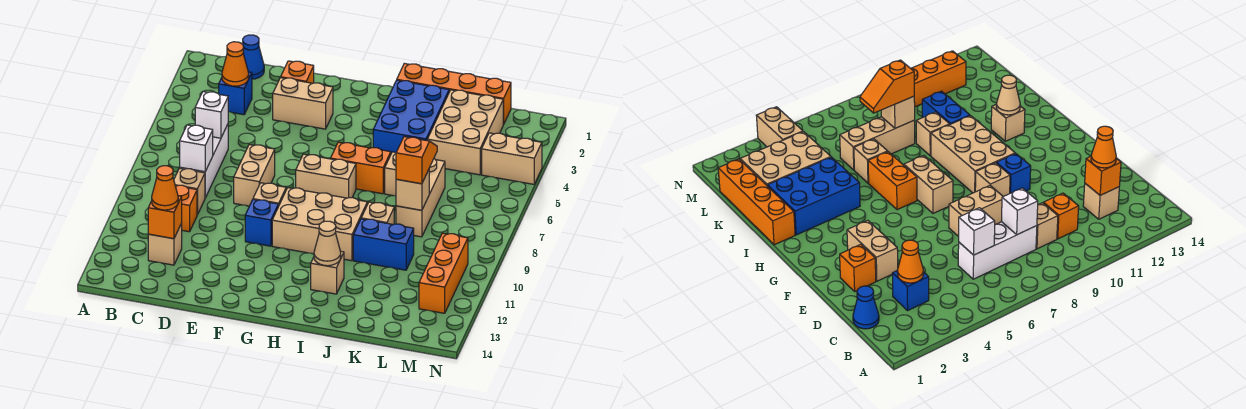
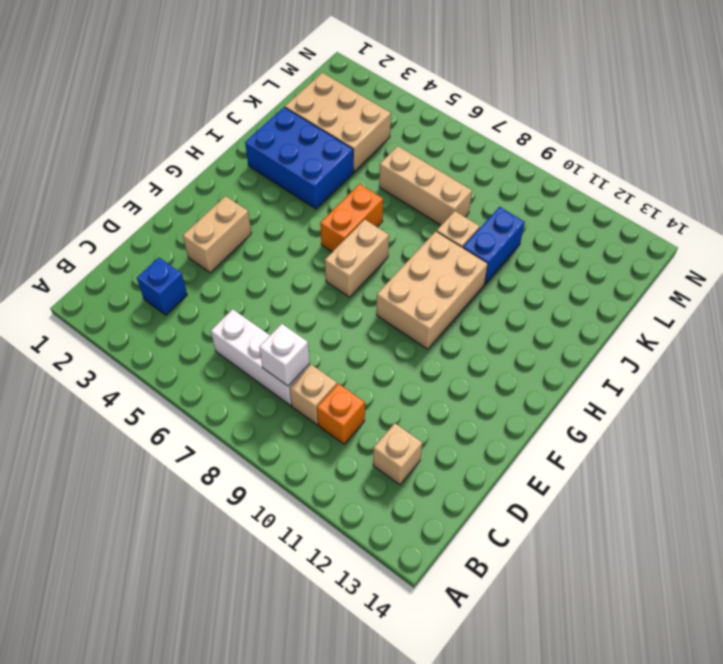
none -> blue cone C1 level 1
none -> orange brick E2 level 1
none -> tan brick E7:E8 level 1
none -> tan brick F9 level 1

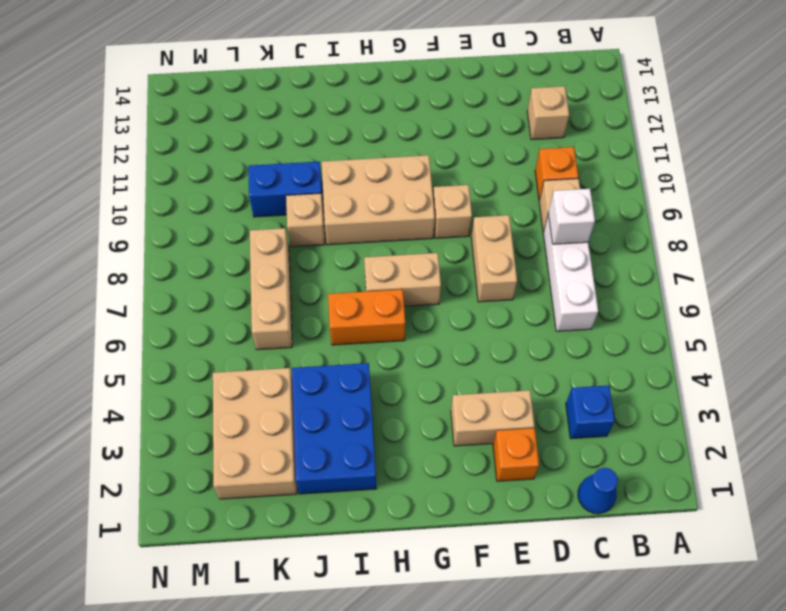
none -> blue brick F10 level 1
none -> orange brick I1:L1 level 1
none -> tan brick I12 level 1
none -> tan brick J6 level 1

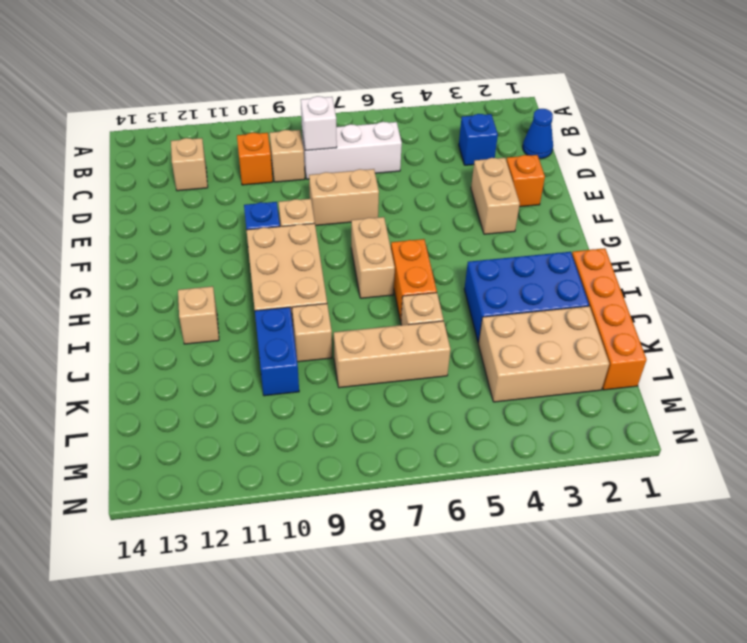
none -> tan brick M4:N4 level 1
none -> orange brick M10:M12 level 1
none -> orange cone C3 level 2
none -> white brick C6 level 2

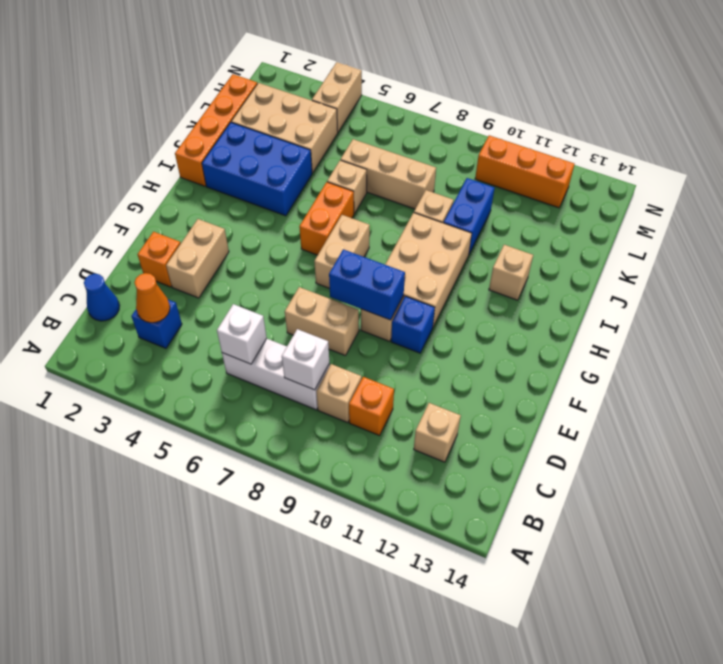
blue brick F8:F9 level 2 -> none
none -> orange brick C12 level 2
none -> tan cone I12 level 2
none -> tan brick K8 level 2
none -> orange cone C12 level 3

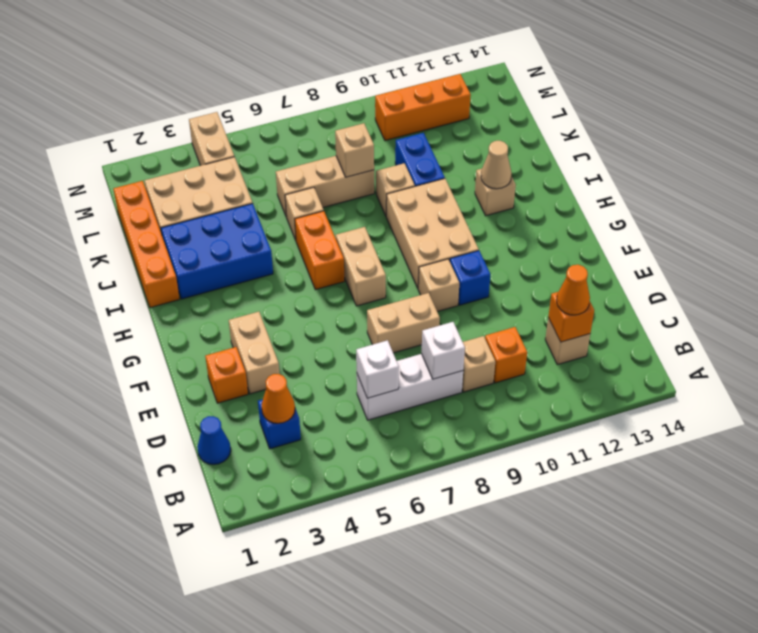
none -> orange slope K7:K8 level 3 top 8

